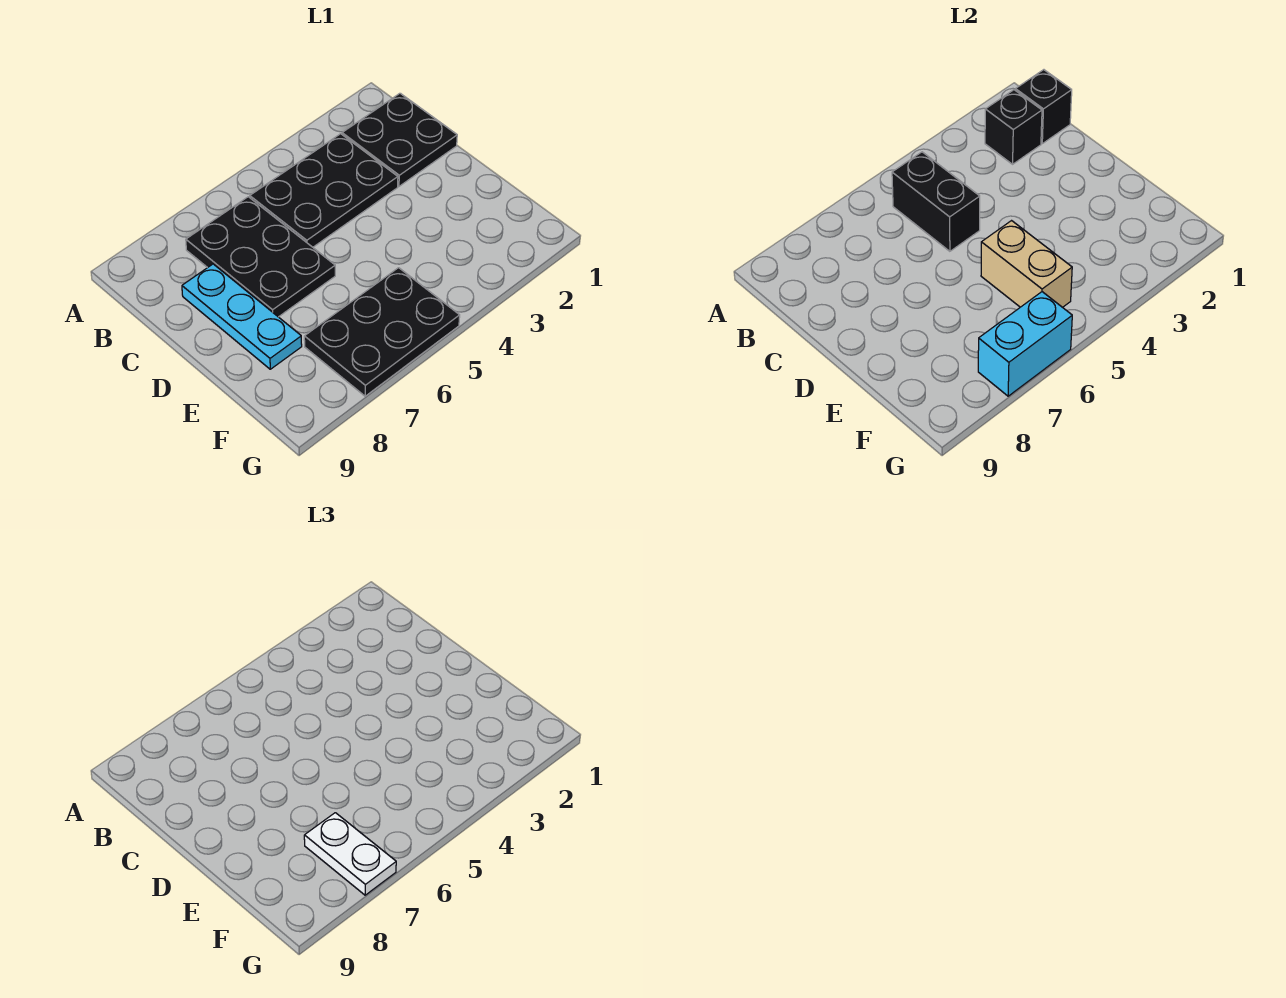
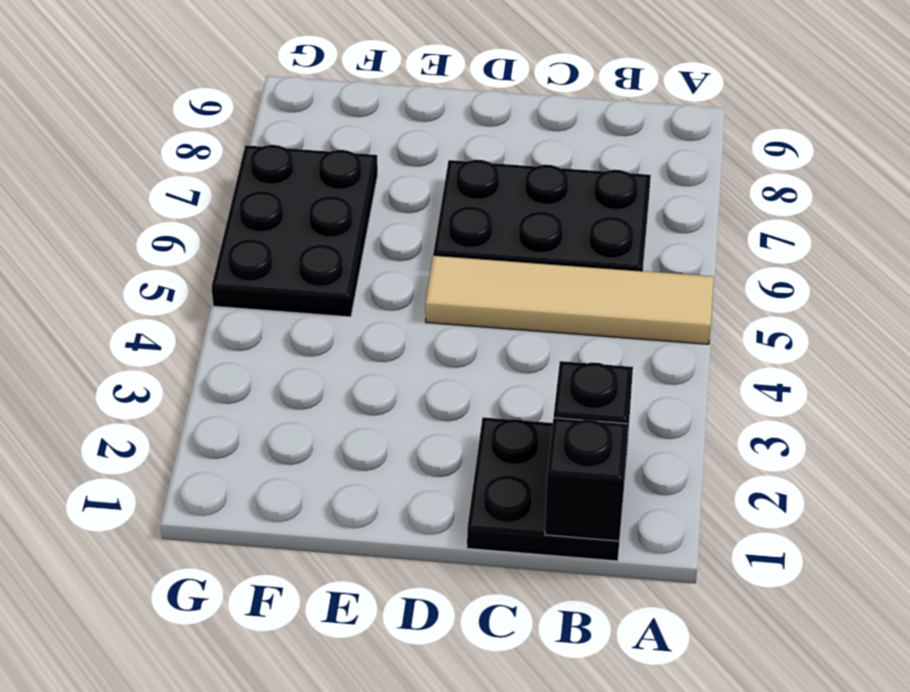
tan tile A5:D5 level 1 -> black plate B3:C5 level 1
none -> cyan plate C8:E8 level 1
none -> black brick B5:C5 level 2

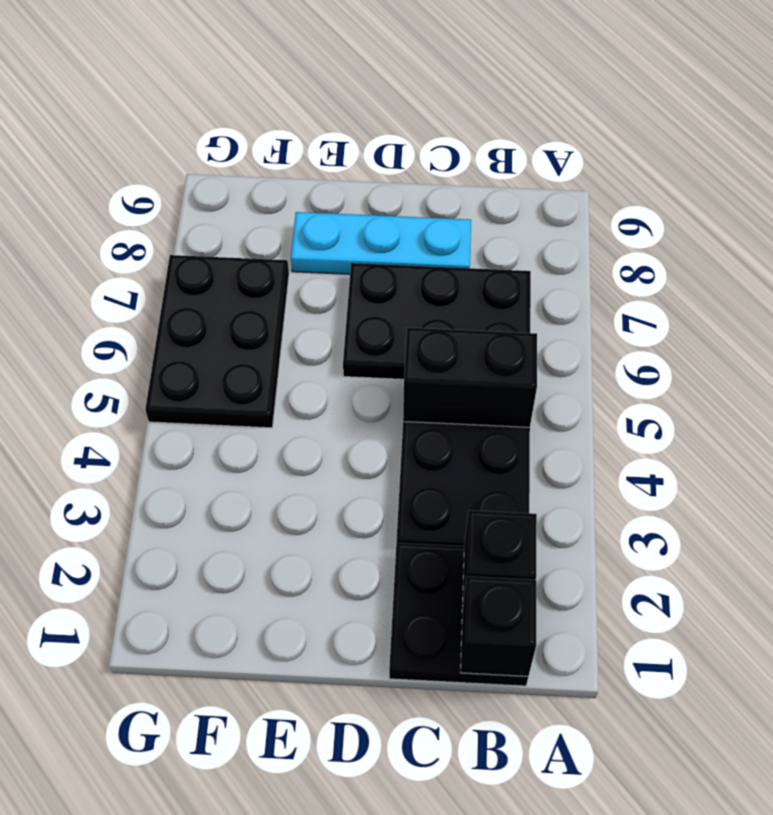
none -> tan brick E5:F5 level 2
none -> cyan brick G6:G7 level 2

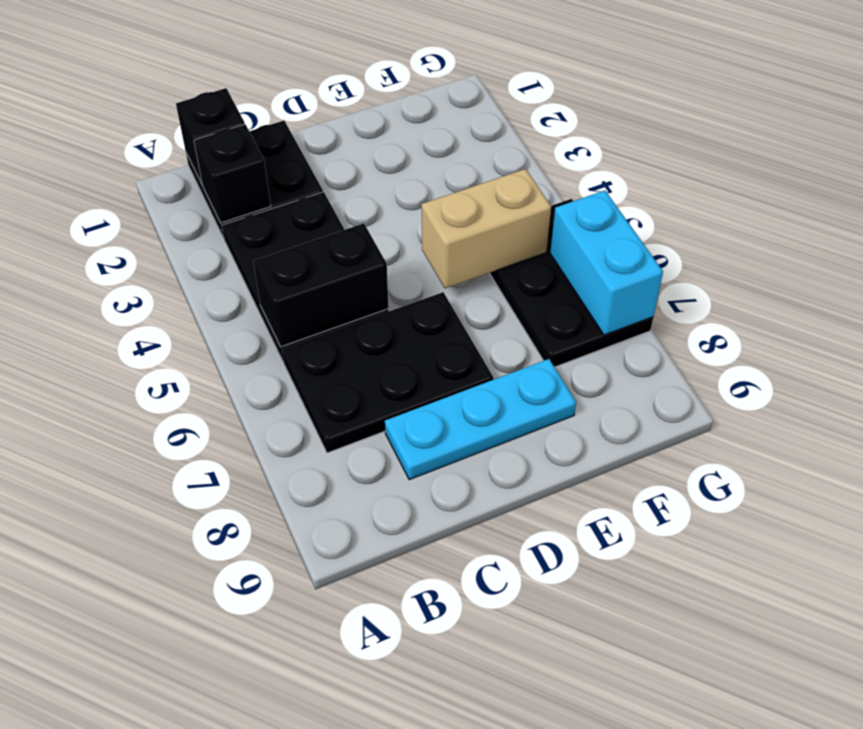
none -> white plate F7:G7 level 3

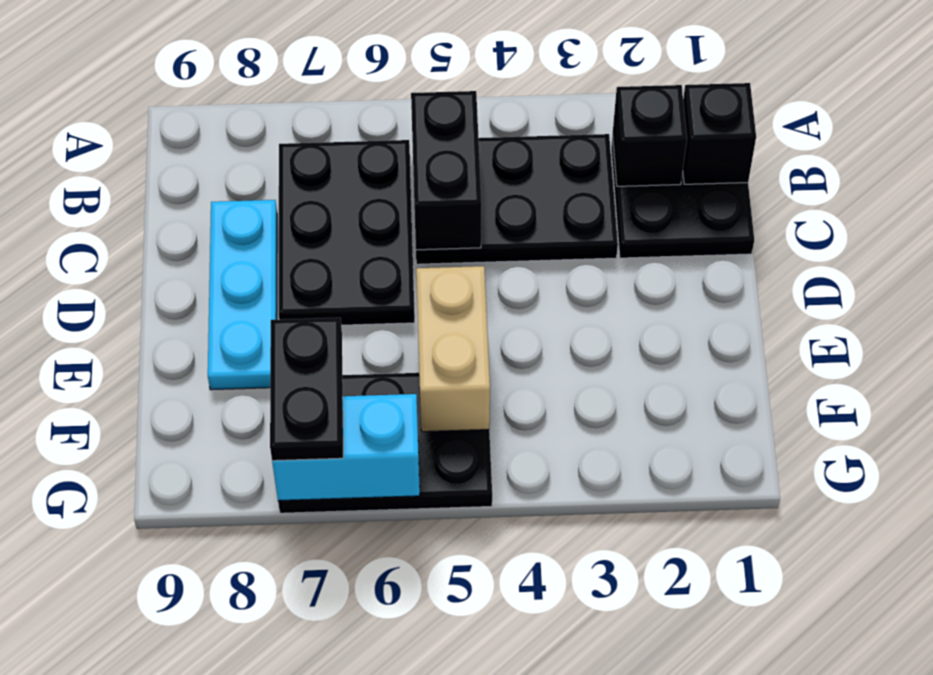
black plate F7:G7 level 3 -> white plate F7:G7 level 3

